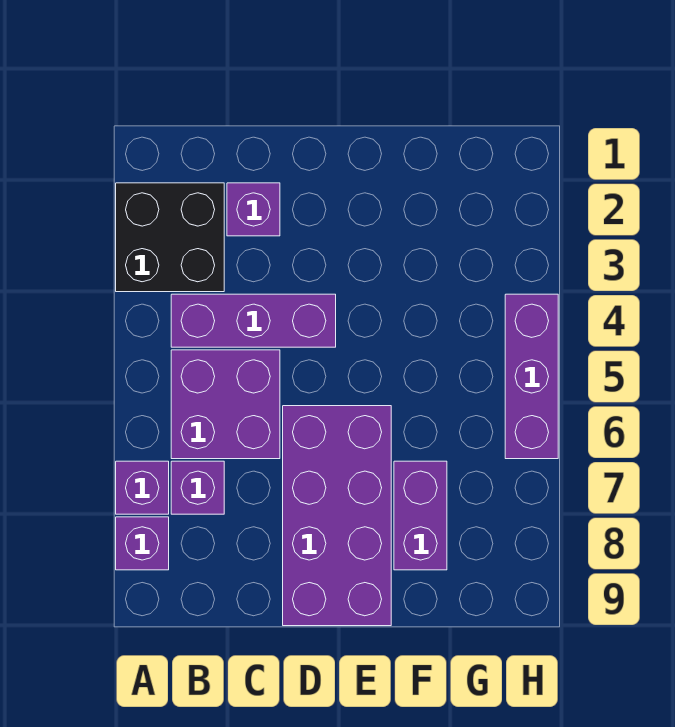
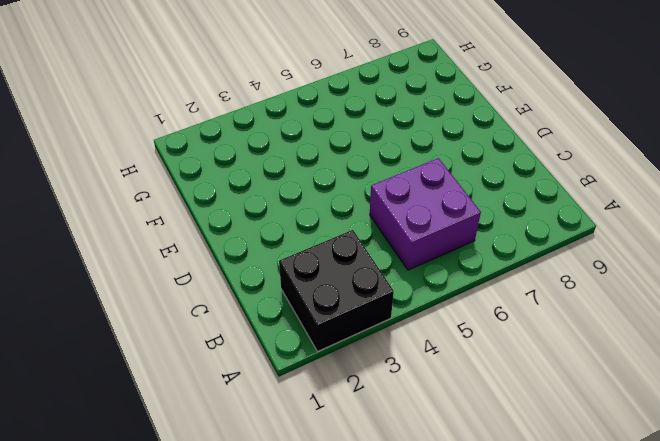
none -> purple brick A7 level 1
none -> purple brick A8 level 1

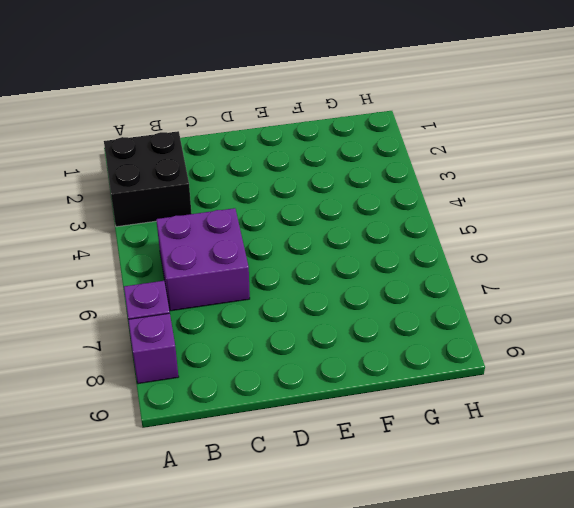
none -> purple brick B4:D4 level 1
none -> purple brick B7 level 1

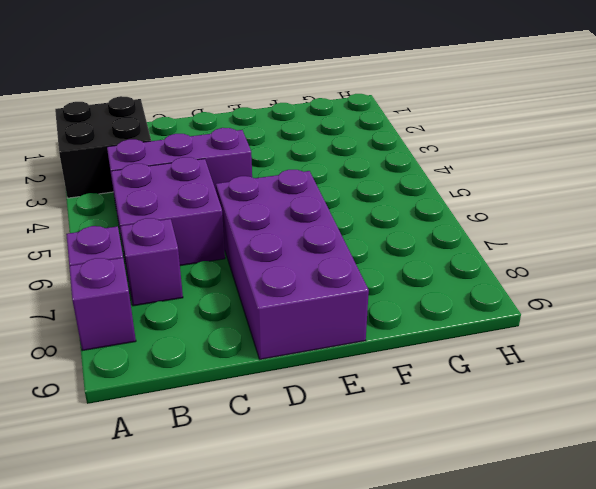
none -> purple brick C2 level 1
none -> purple brick F7:F8 level 1

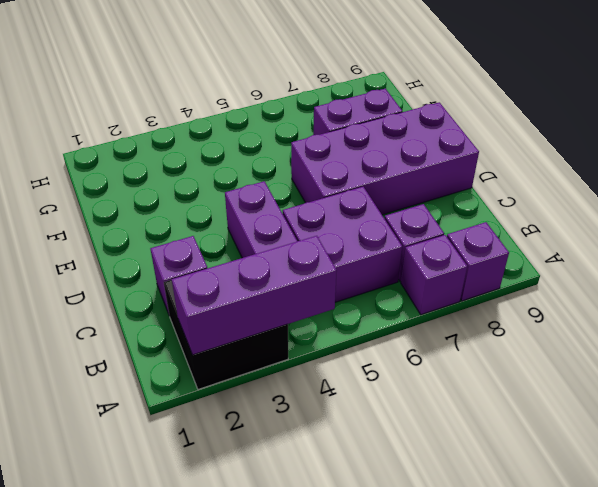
purple brick A2:A4 level 2 -> purple brick H4:H6 level 1

